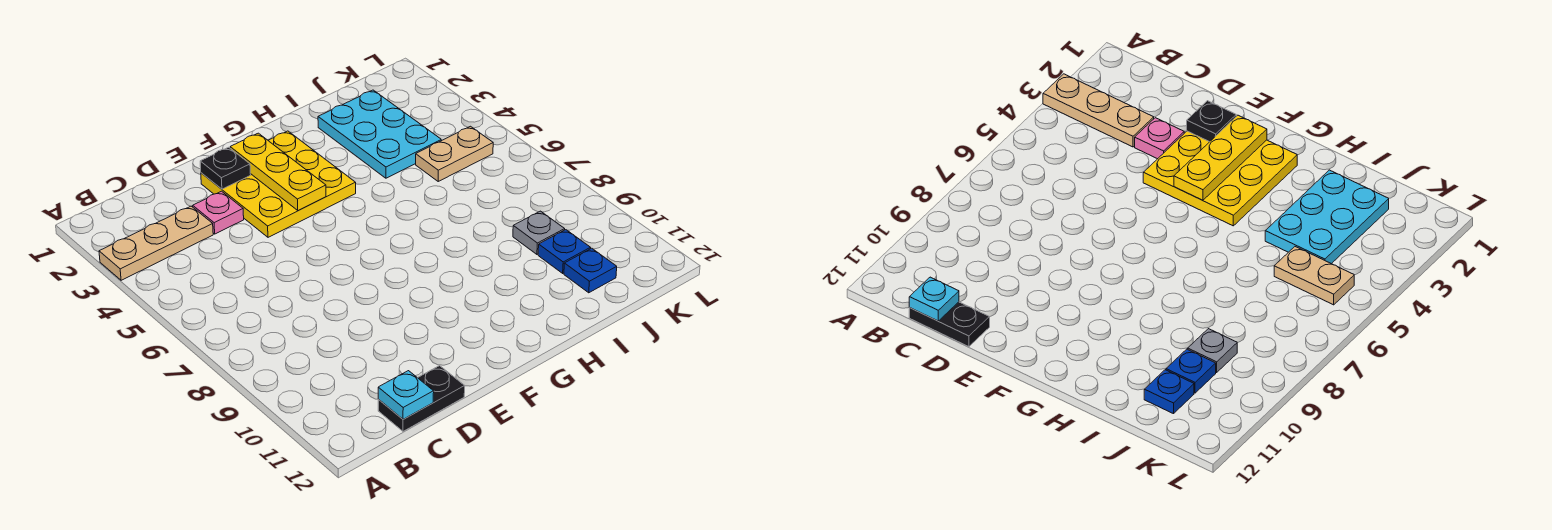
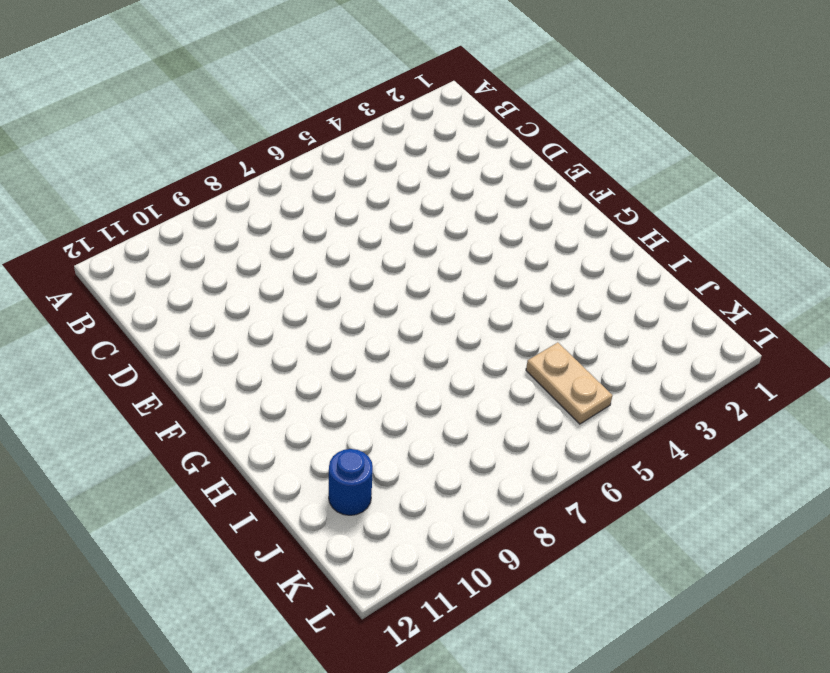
blue round brick J11 level 1 -> blue plate J11 level 1
none -> tan plate A3:C3 level 1
none -> black plate C12:D12 level 1
none -> pink plate D3 level 1

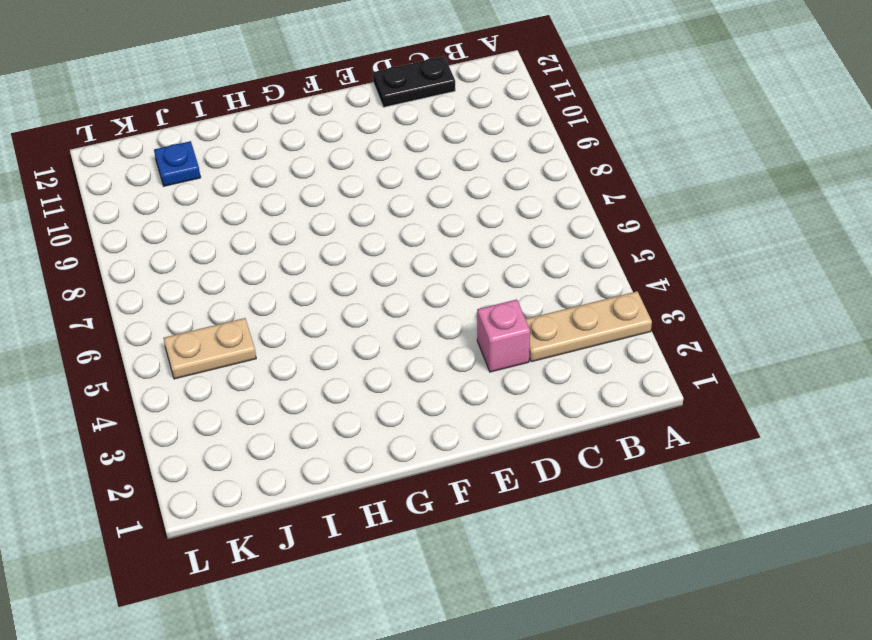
pink brick D3 level 1 -> pink plate D3 level 1
none -> yellow plate E2:G4 level 1
none -> cyan plate I2:J4 level 1
none -> grey plate J9 level 1

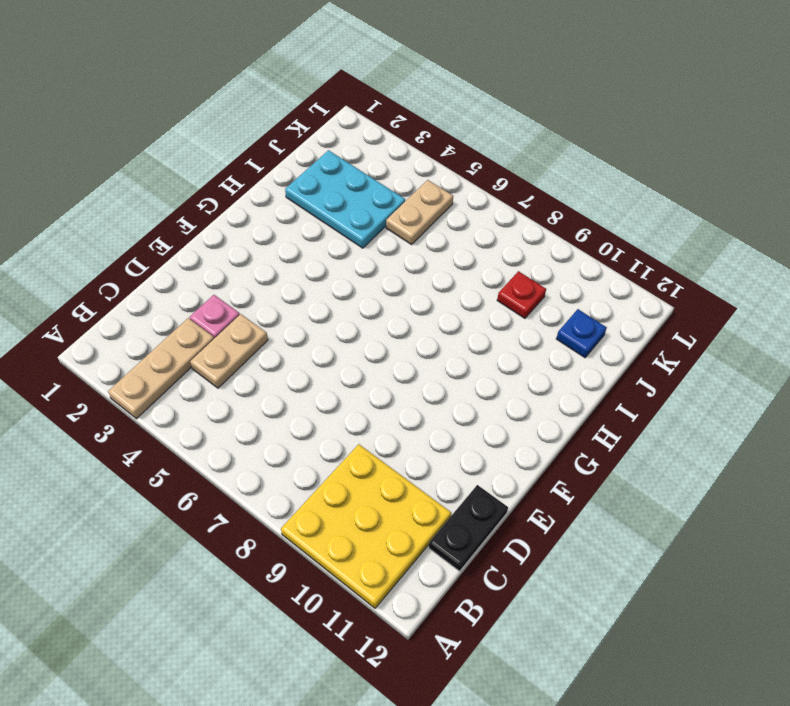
yellow plate A9:C11 level 1 -> yellow plate E2:G4 level 1
tan plate C4:D4 level 1 -> none
red plate J9 level 1 -> grey plate J9 level 1
none -> blue plate J10 level 1
none -> cyan plate C12 level 2
none -> black plate E2 level 2

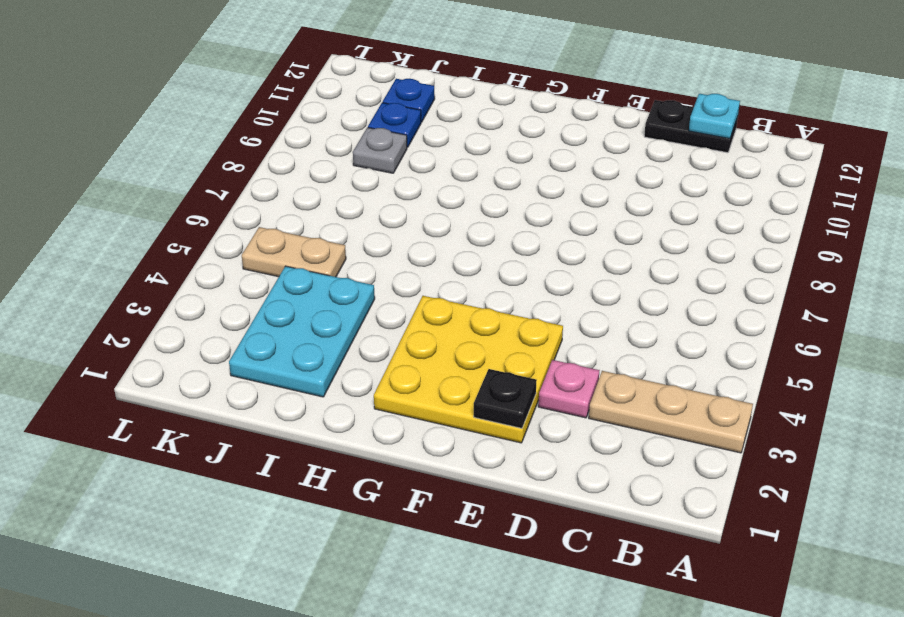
none -> yellow plate F2:F4 level 2

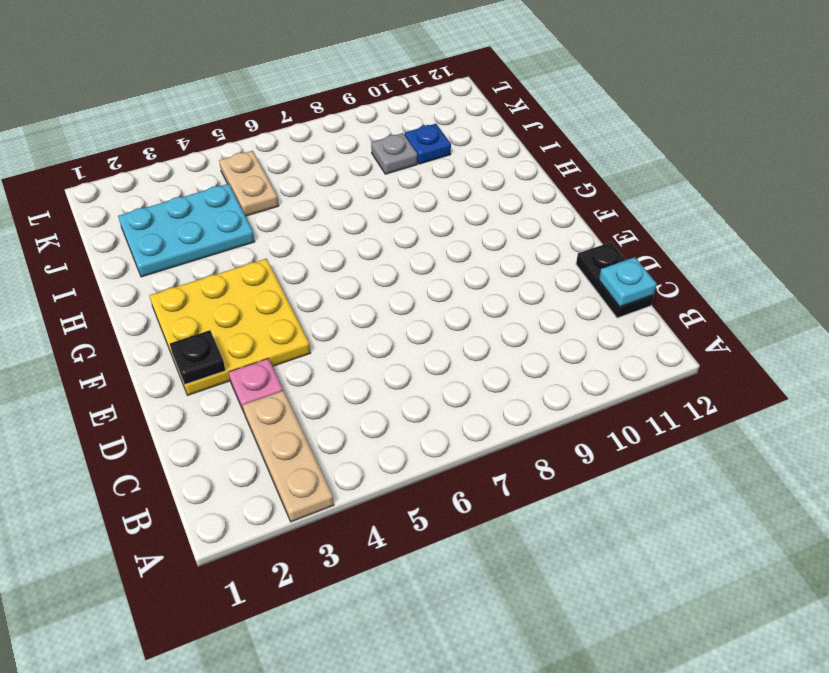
none -> blue plate J11 level 1
none -> yellow plate F2:F4 level 2

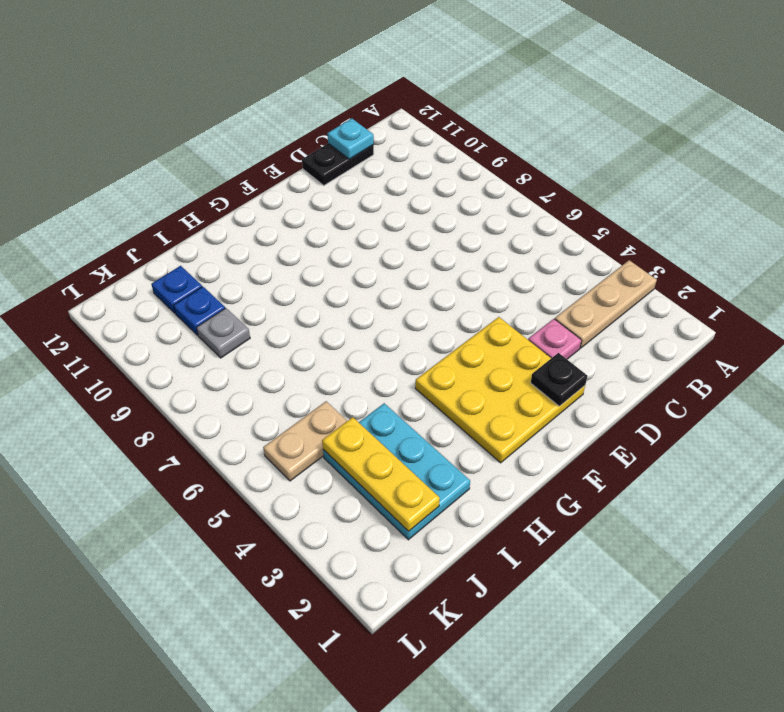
yellow plate J2:J4 level 2 -> yellow plate F2:F4 level 2

